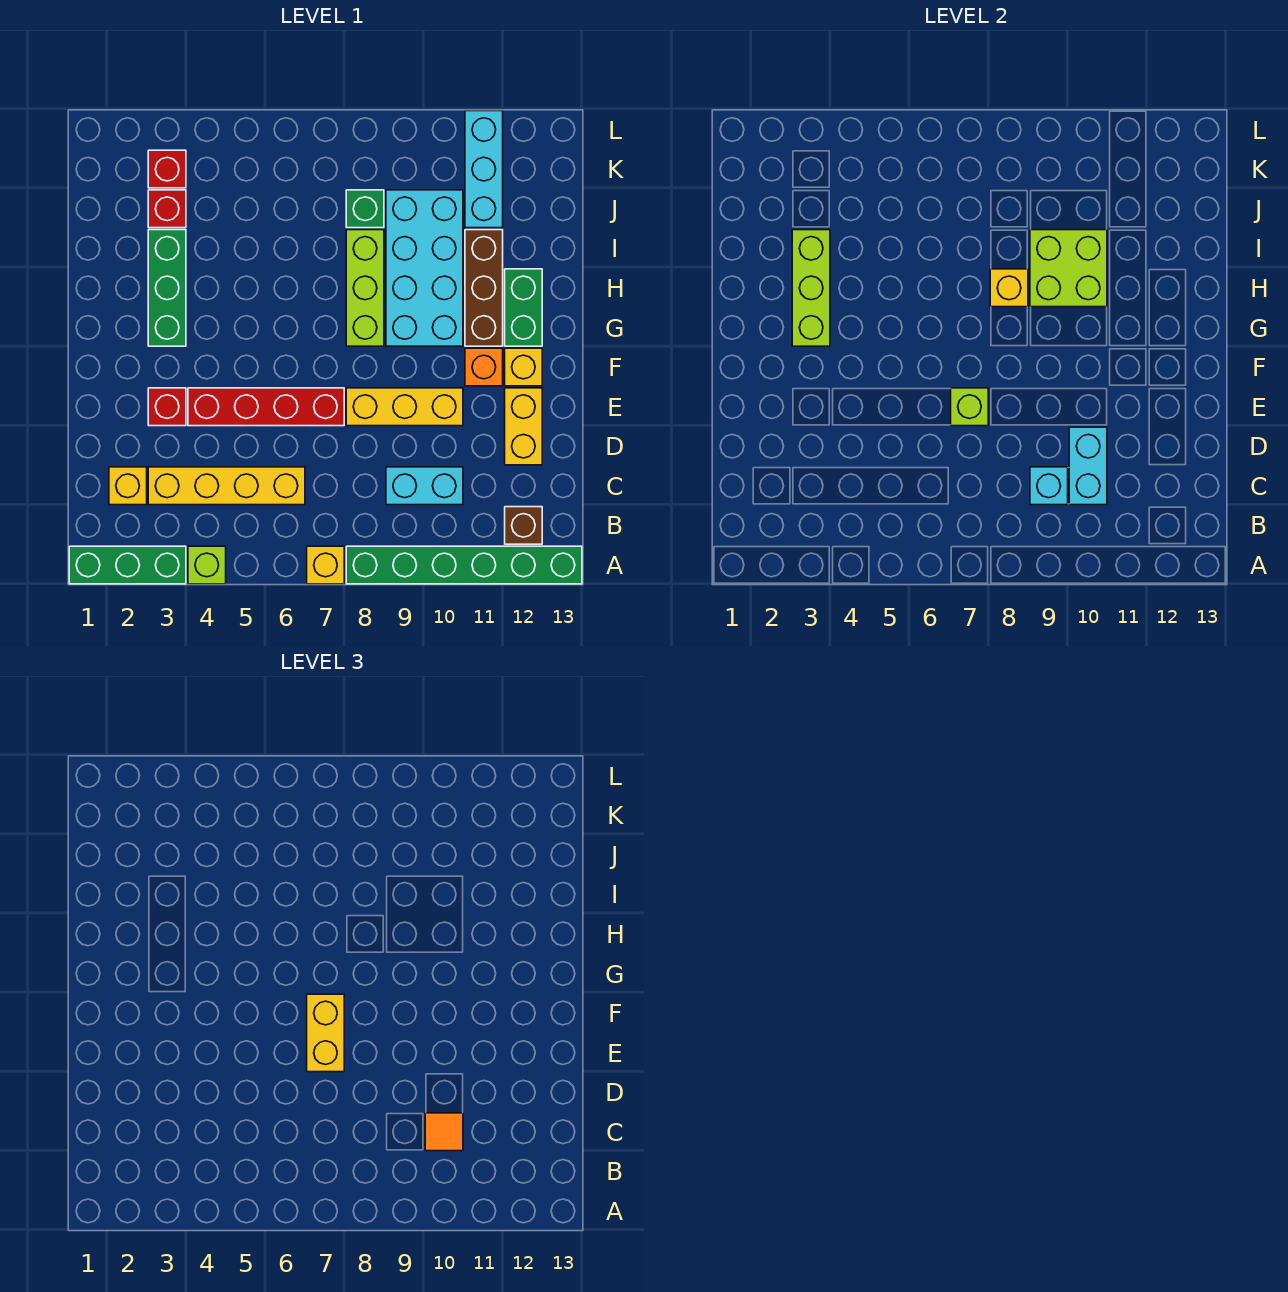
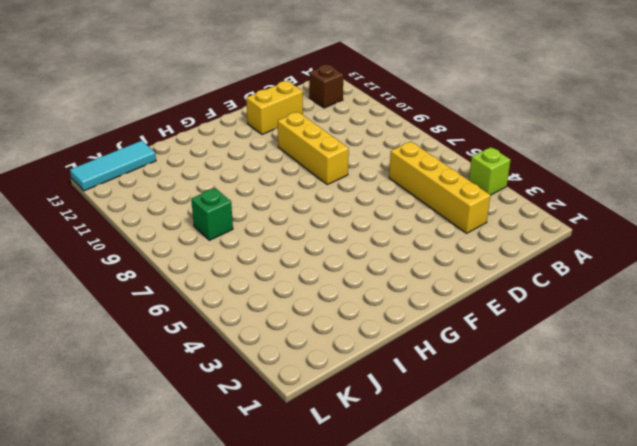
cyan tile J13:L13 level 1 -> none
none -> green brick A1:A3 level 1
none -> yellow brick A7 level 1
none -> green brick A8:A13 level 1
none -> yellow brick C2 level 1

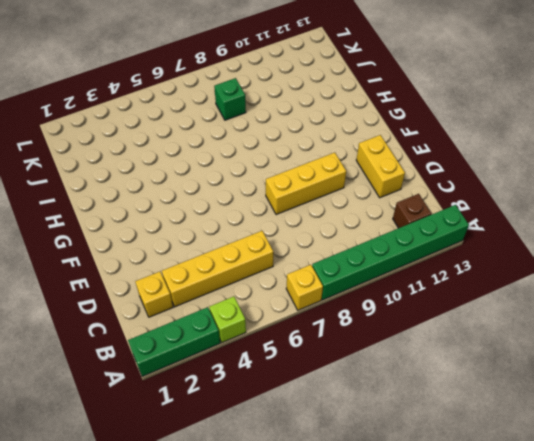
none -> cyan brick C9:C10 level 1
none -> red brick E3 level 1
none -> red brick E4:E7 level 1
none -> orange brick F11 level 1

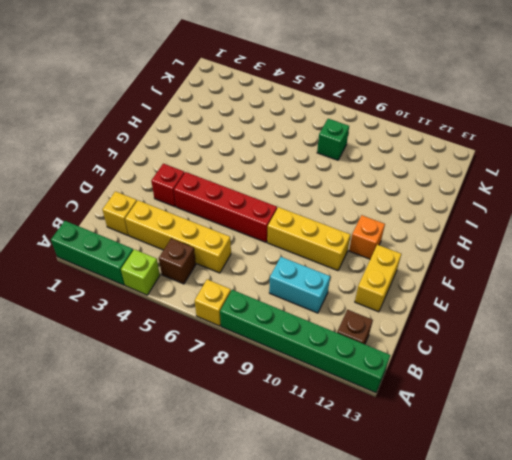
brown brick B5 level 1 -> none
none -> yellow brick F12 level 1
none -> green brick G3:I3 level 1
none -> lime brick G8:I8 level 1
none -> cyan brick G9:J10 level 1

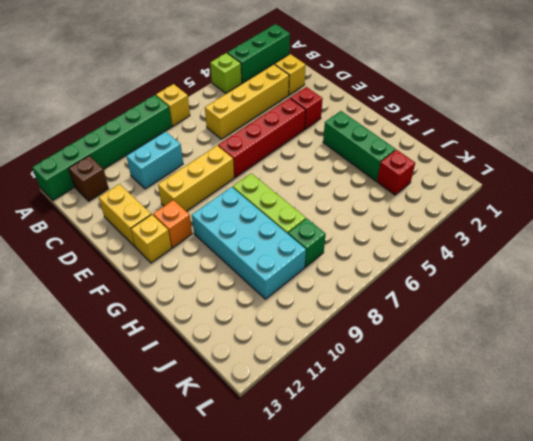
none -> brown brick G11:I11 level 1
none -> green brick G12:H12 level 1
none -> cyan brick J11:L11 level 1
none -> red brick K3 level 1

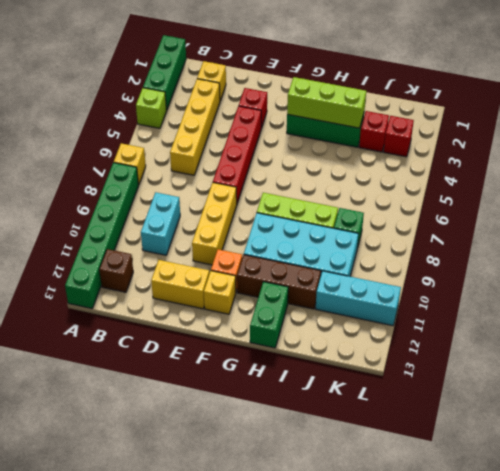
green brick H12:H13 level 1 -> green brick G12:H12 level 1
none -> cyan brick C9 level 2
none -> cyan brick C10:D10 level 2
none -> lime brick E7 level 2
none -> yellow brick H8 level 2

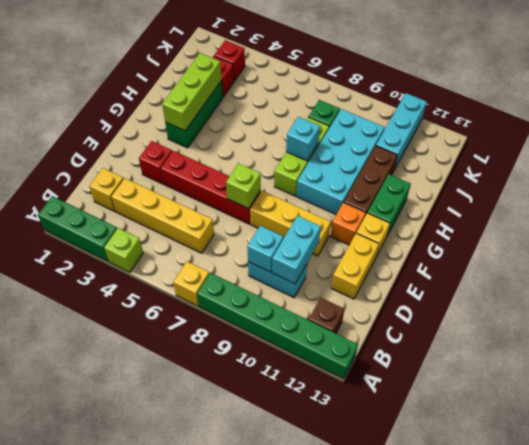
cyan brick H8 level 2 -> yellow brick H8 level 2
none -> lime brick H9:I10 level 2
none -> orange tile C10 level 3
none -> yellow brick E7:F7 level 3

